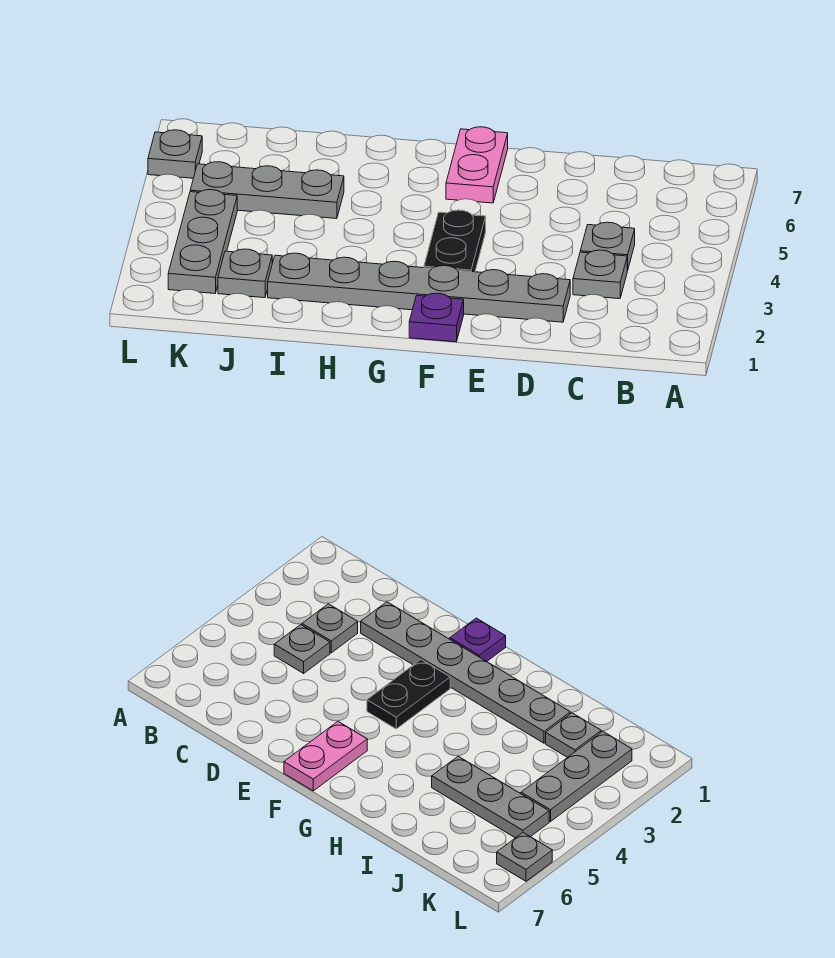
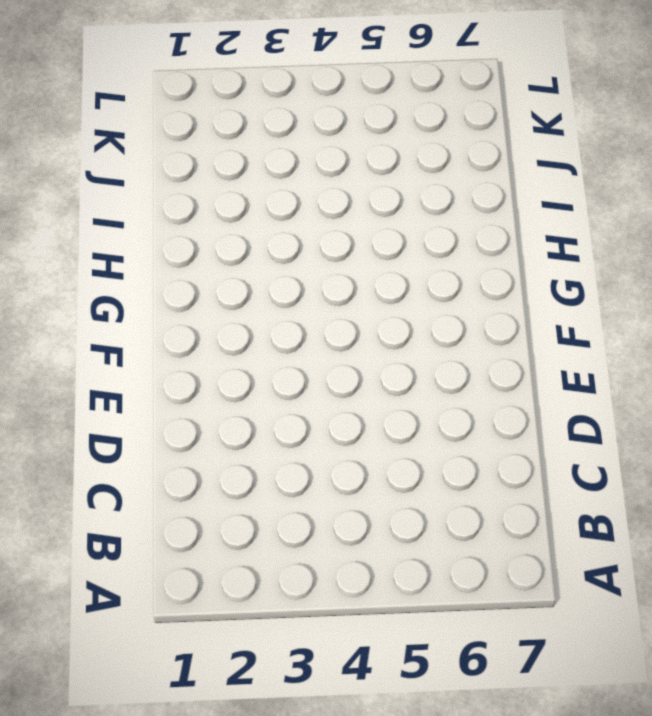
none -> grey plate C3 level 1
none -> grey plate C4 level 1

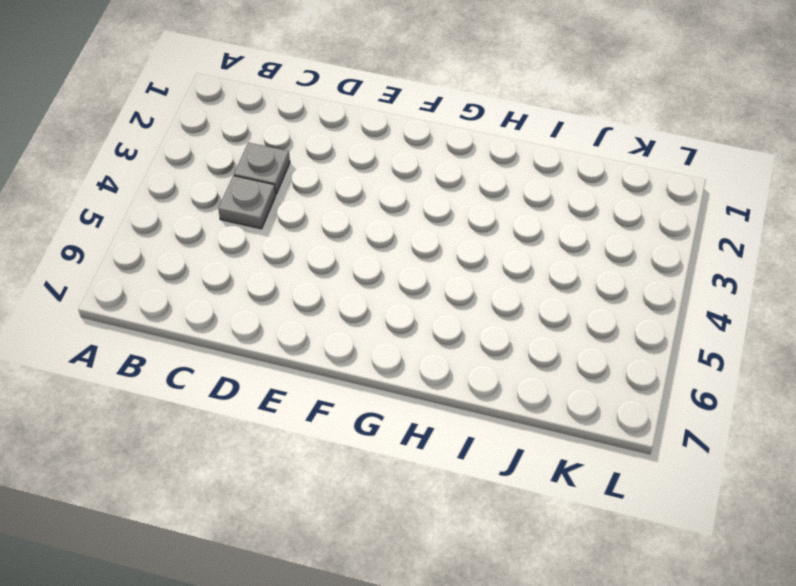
none -> grey plate D2:I2 level 1
none -> purple plate F1 level 1

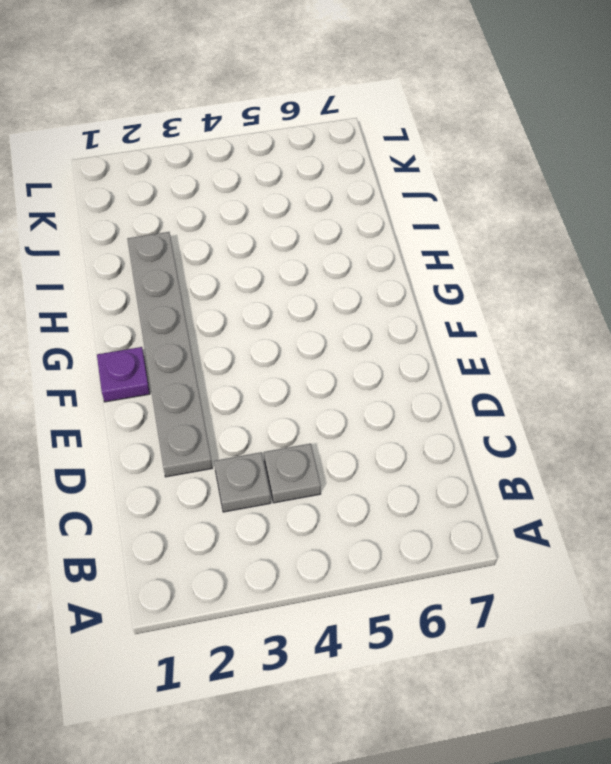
none -> black plate F3:F4 level 1
none -> pink plate F6:F7 level 1

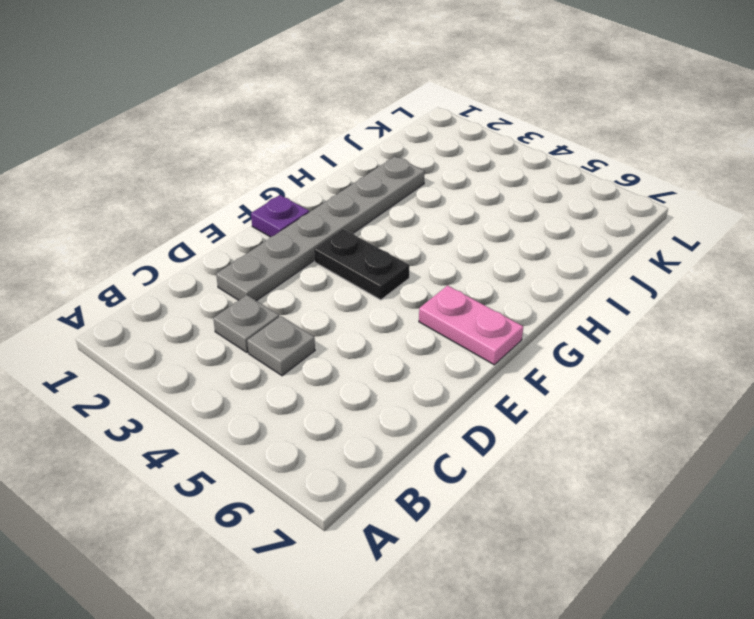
none -> grey plate I5:K5 level 1
none -> grey plate J2 level 1

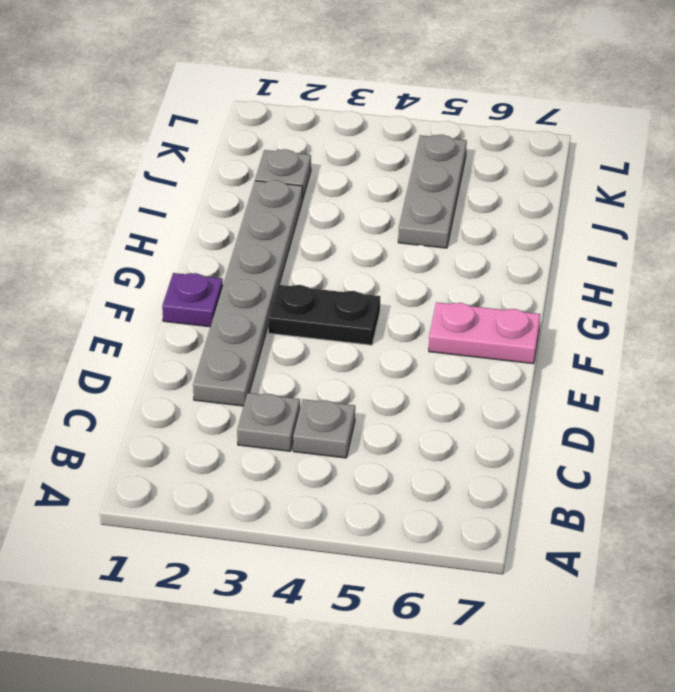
none -> grey plate K2:K4 level 1
none -> grey plate L6 level 1

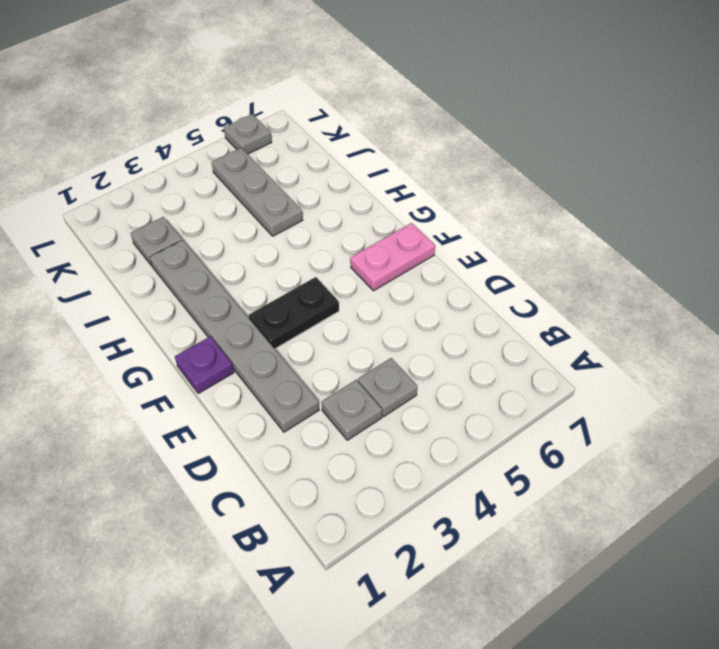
none -> grey plate K2:K4 level 1

